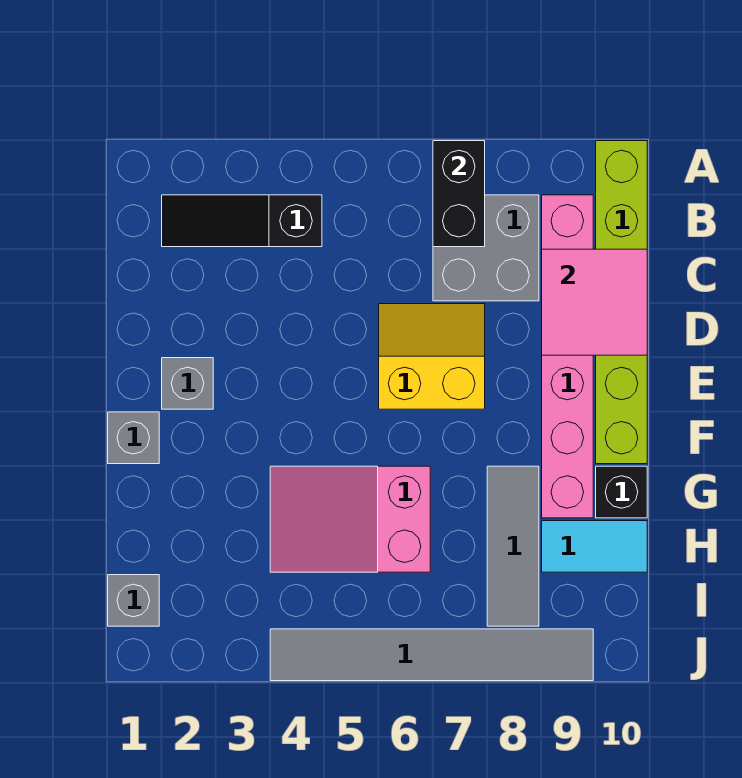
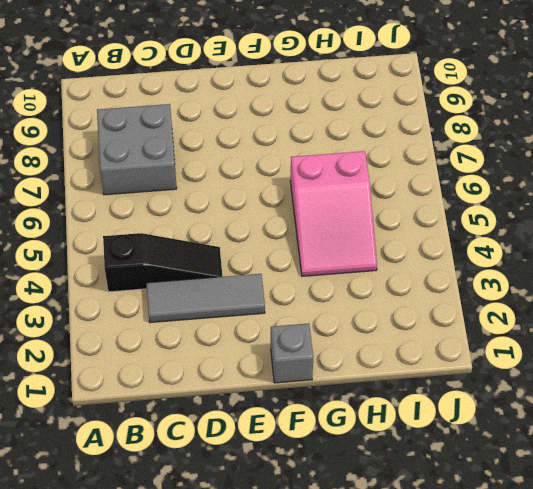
black slope B4:D4 level 1 top B -> black slope B2:B4 level 1 top 4
grey tile C3:E3 level 1 -> grey tile G8:I8 level 1
none -> lime brick A10:F10 level 1
none -> pink brick B9:G9 level 1
none -> yellow slope D6:E7 level 1 top E

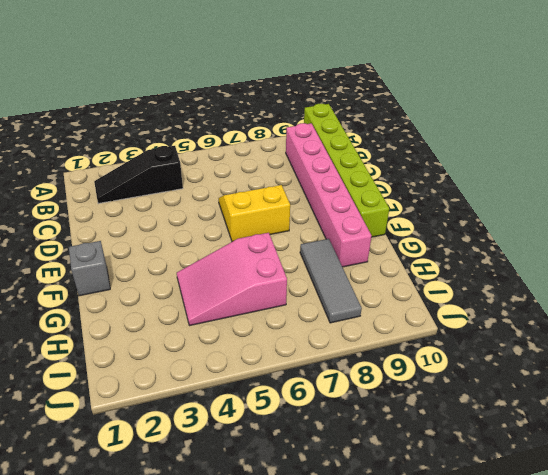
none -> grey brick B7:C8 level 1
none -> grey brick E2 level 1
none -> black brick G10 level 1

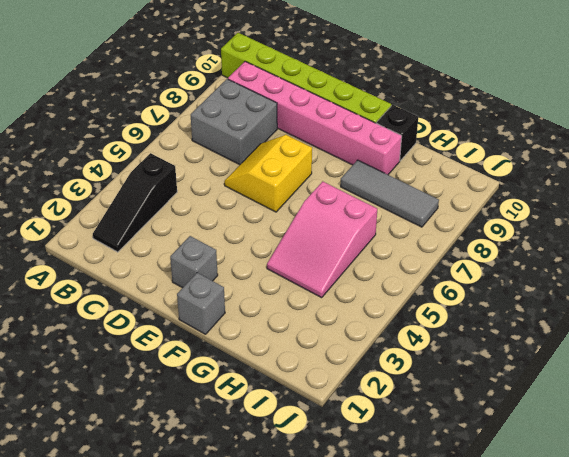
none -> cyan tile H9:H10 level 1
none -> grey brick I1 level 1
none -> grey tile J4:J9 level 1

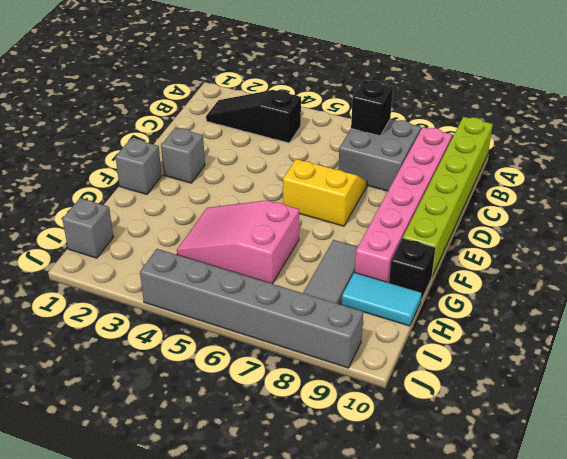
black brick B7 level 2 -> black brick A7:B7 level 2
grey brick J4:J9 level 1 -> grey tile J4:J9 level 1
none -> pink tile C9:D10 level 2

